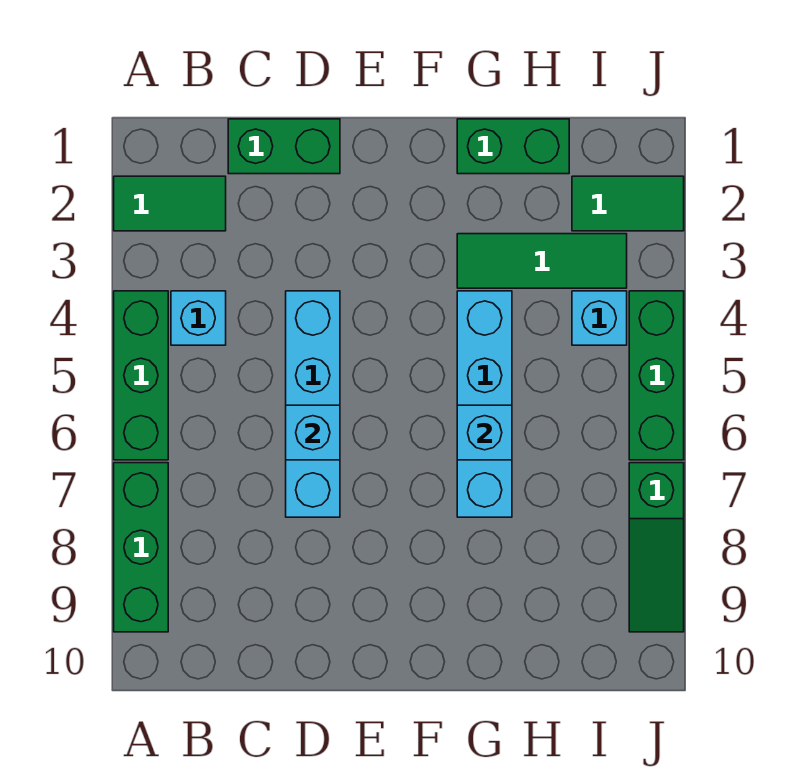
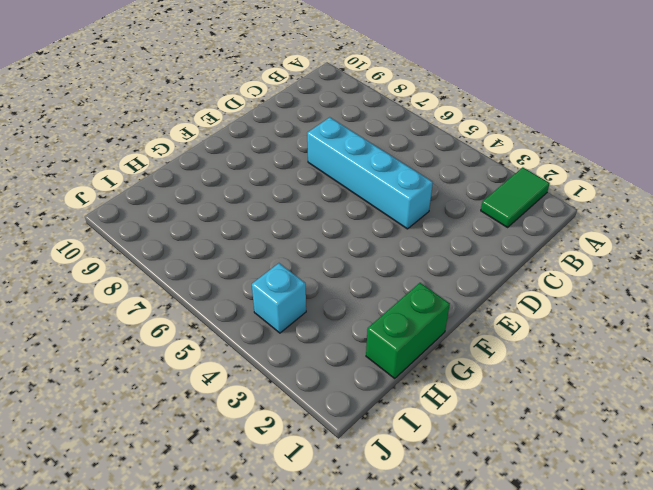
none -> green brick A4:A6 level 1
none -> green brick A7:A9 level 1
none -> cyan brick B4 level 1

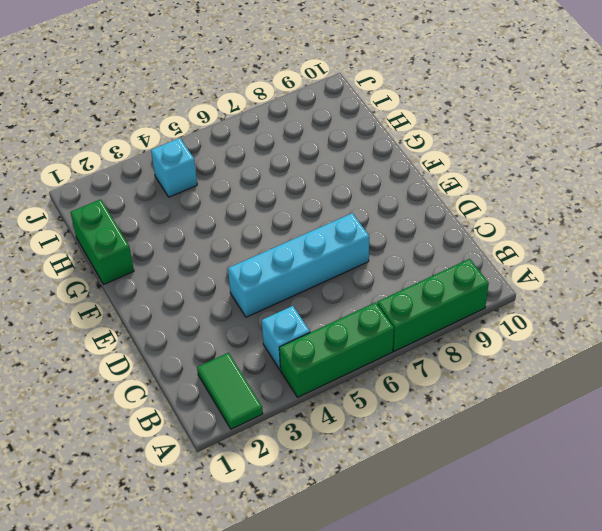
none -> green brick C1:D1 level 1
none -> green tile G3:I3 level 1
none -> cyan brick G4:G7 level 1

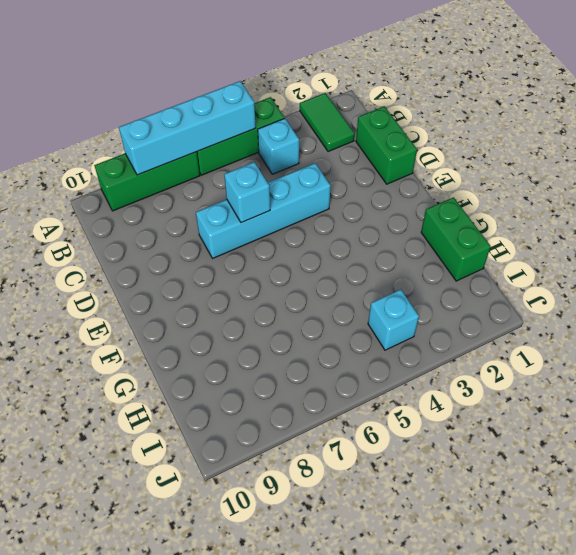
cyan brick A5:A8 level 2 -> cyan brick G4:G7 level 1
none -> green tile G3:I3 level 1
none -> green tile I2:J2 level 1
none -> green brick J4:J6 level 1

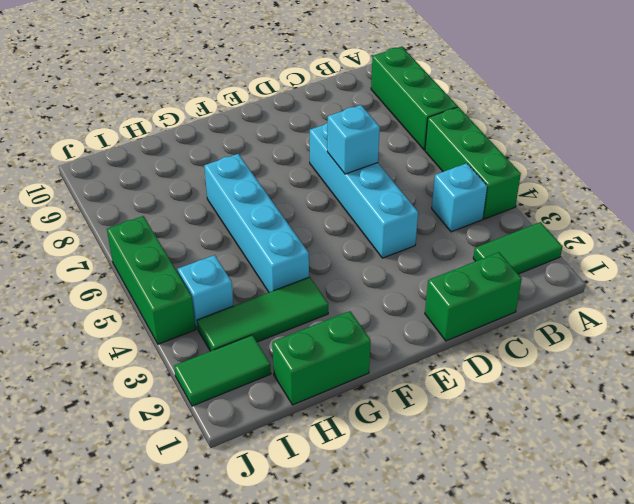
none -> green slope J7:J9 level 1 top 7
none -> cyan brick G6 level 2

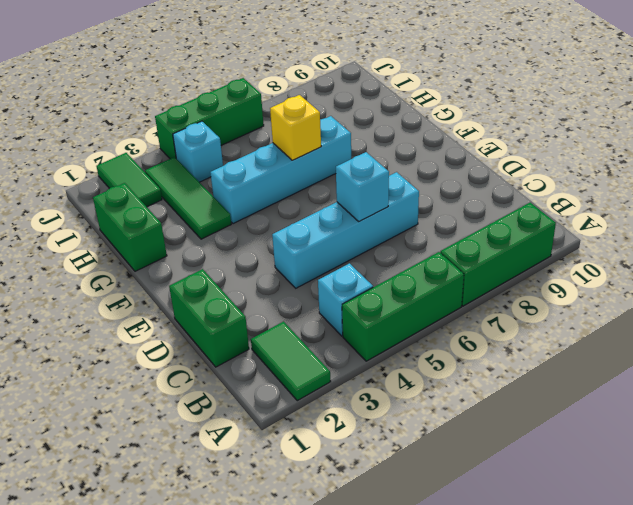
yellow brick G6 level 2 -> cyan brick G6 level 2
none -> green slope J7:J9 level 1 top 7

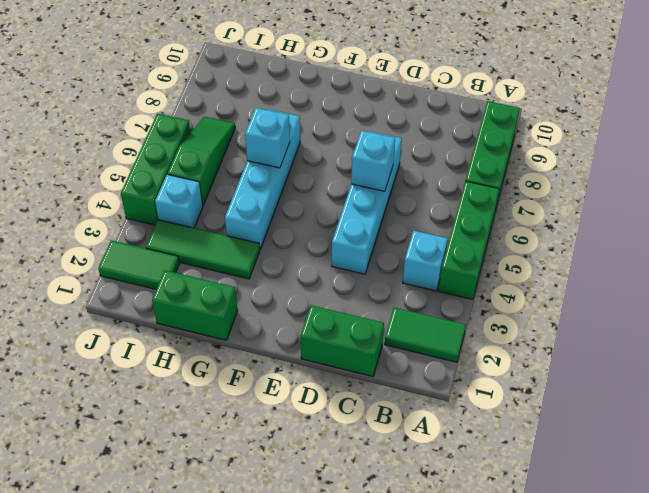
green slope I5:I7 level 1 top 5 -> green slope J7:J9 level 1 top 7

